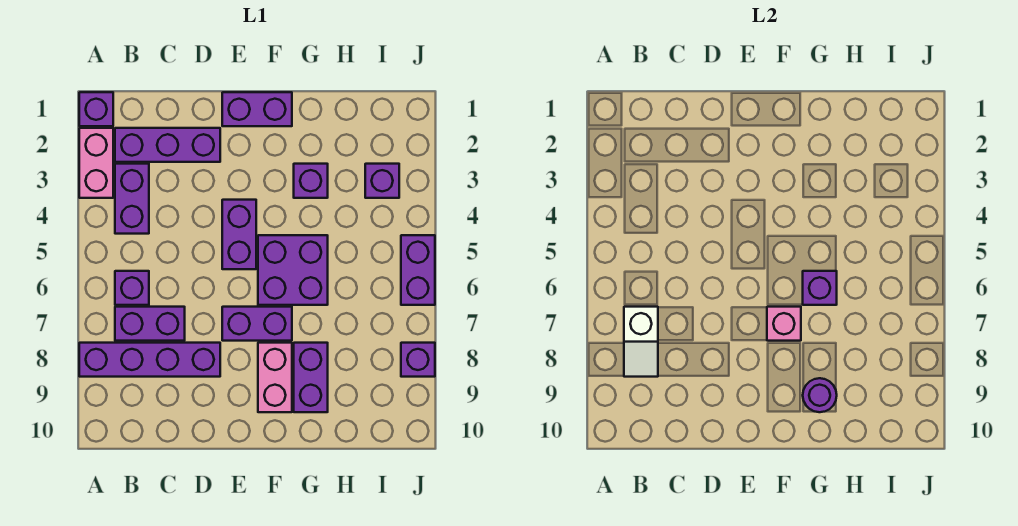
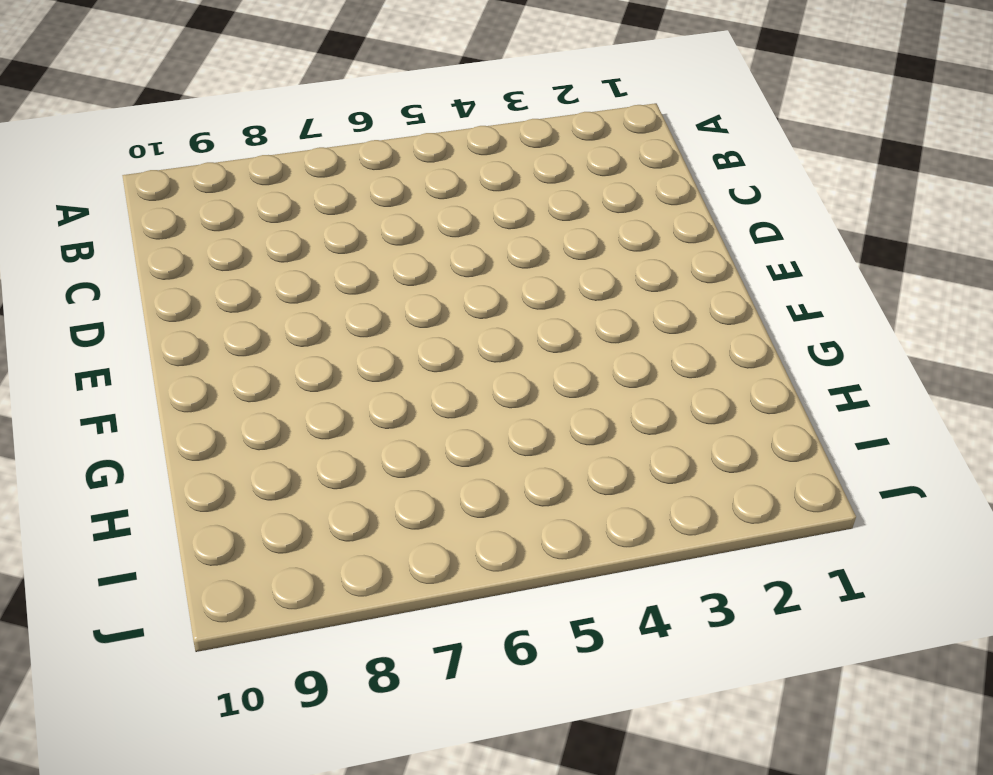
none -> purple brick A1 level 1
none -> pink brick A2:A3 level 1
none -> purple brick A8:D8 level 1

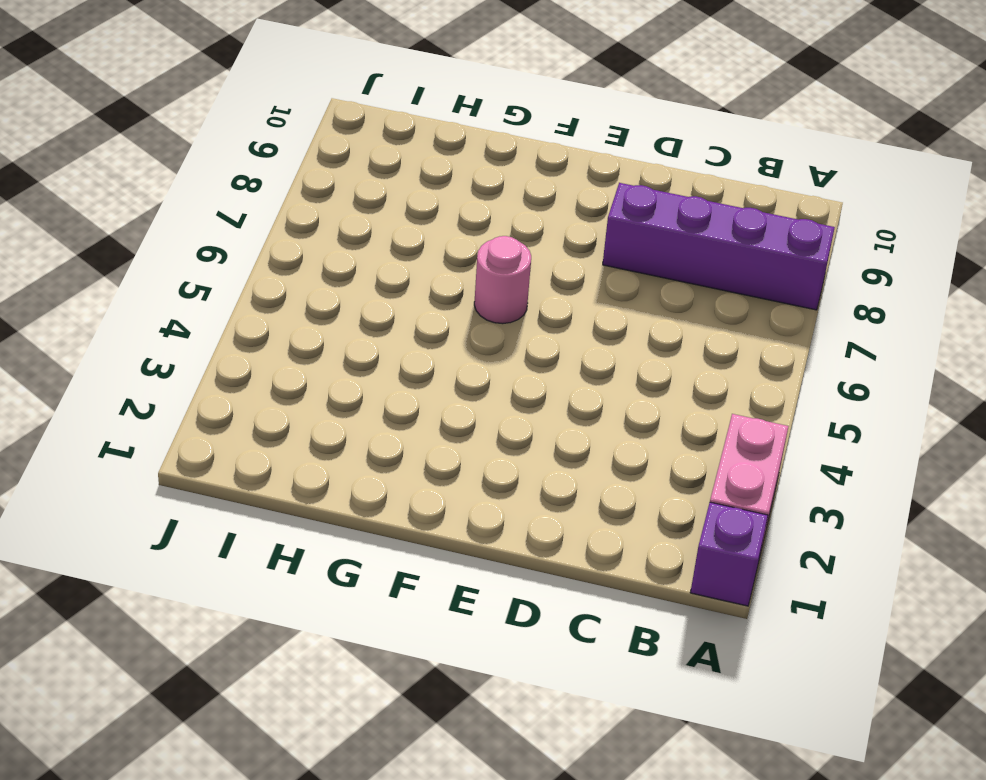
pink round brick F6 level 1 -> purple brick F5:G6 level 1
none -> purple brick B2:D2 level 1
none -> purple brick B3:B4 level 1
none -> purple brick B6 level 1

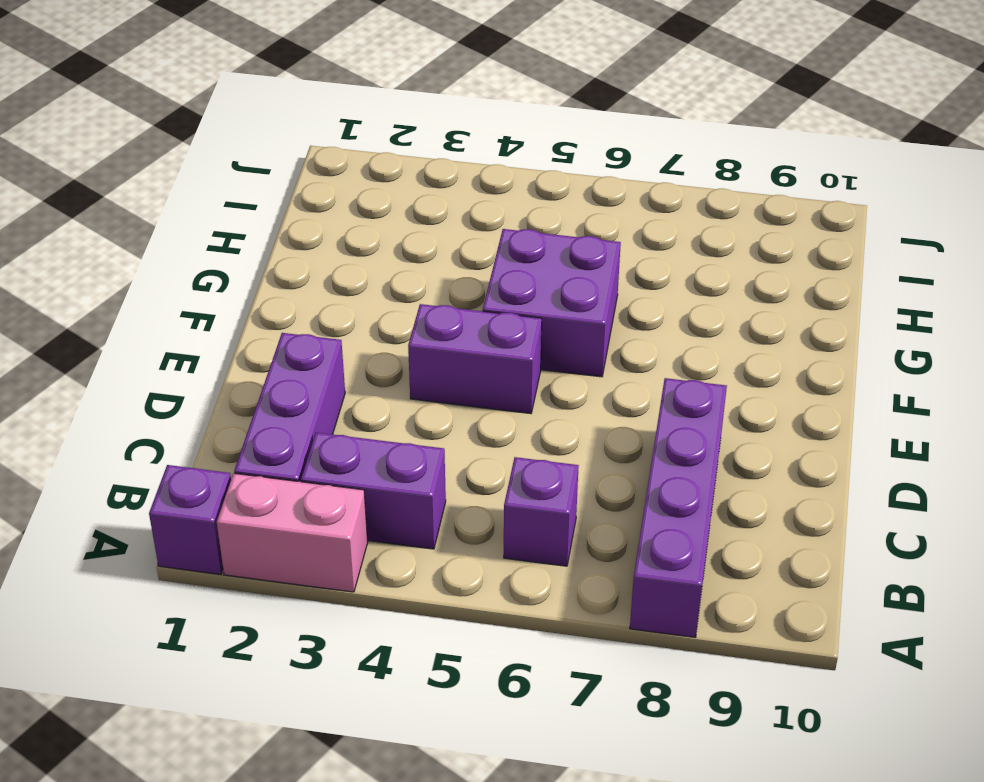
none -> purple brick B7:C7 level 1
none -> purple brick E1:F1 level 1
none -> purple brick E7:F7 level 1

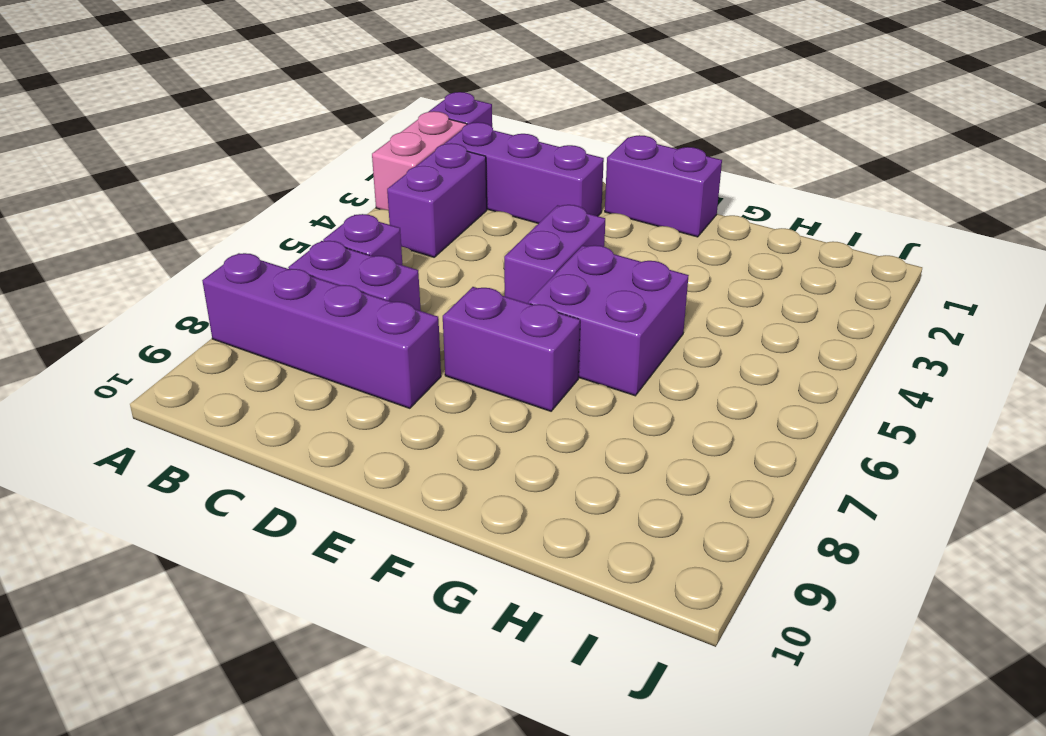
none -> pink brick F8:F9 level 1
none -> purple brick G3 level 1
none -> purple brick G8:G9 level 1

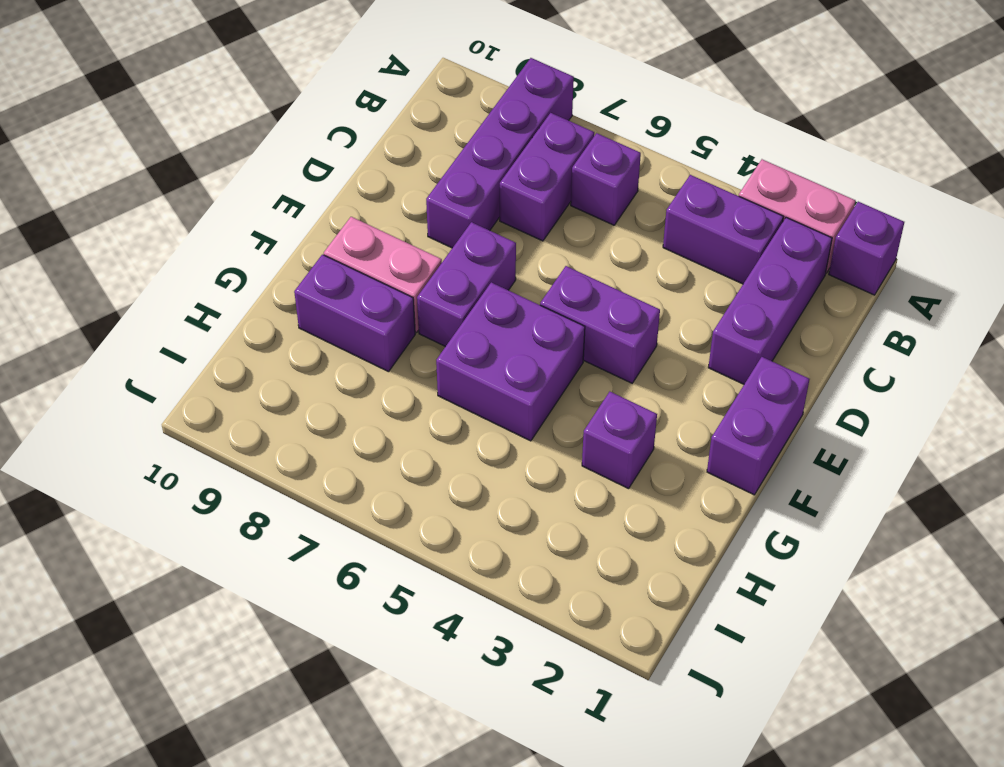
none -> purple brick I3 level 1
none -> purple brick J5:J6 level 1
none -> purple brick J8 level 1

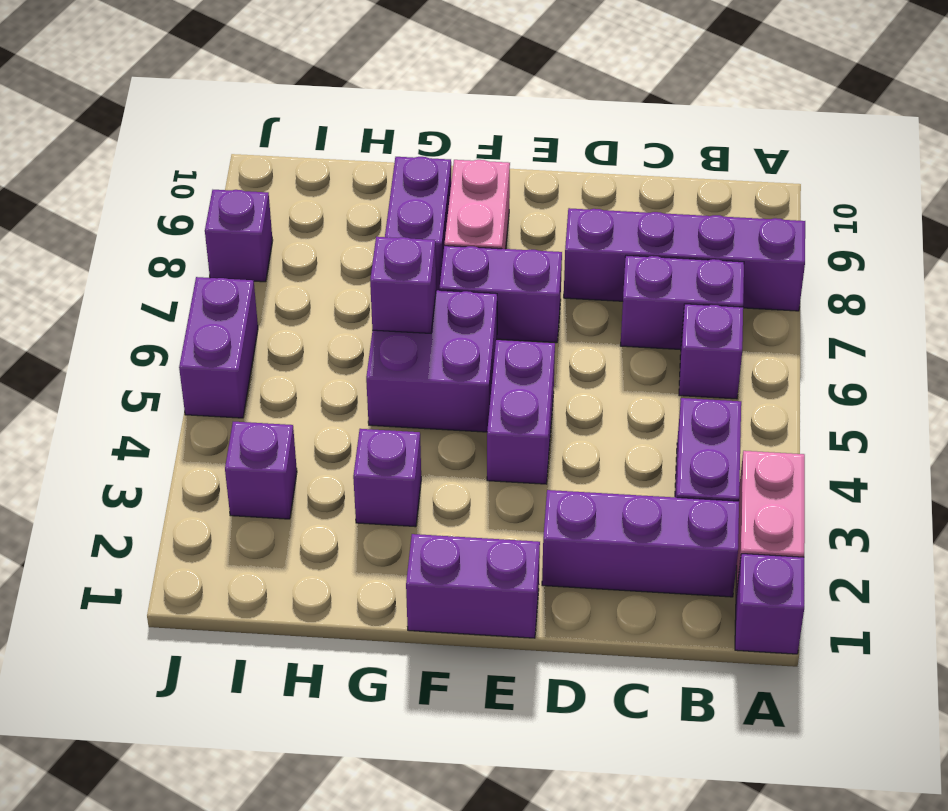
none -> white slope B7:B8 level 2 top 7
none -> pink brick F7 level 2
none -> purple round brick G9 level 2

